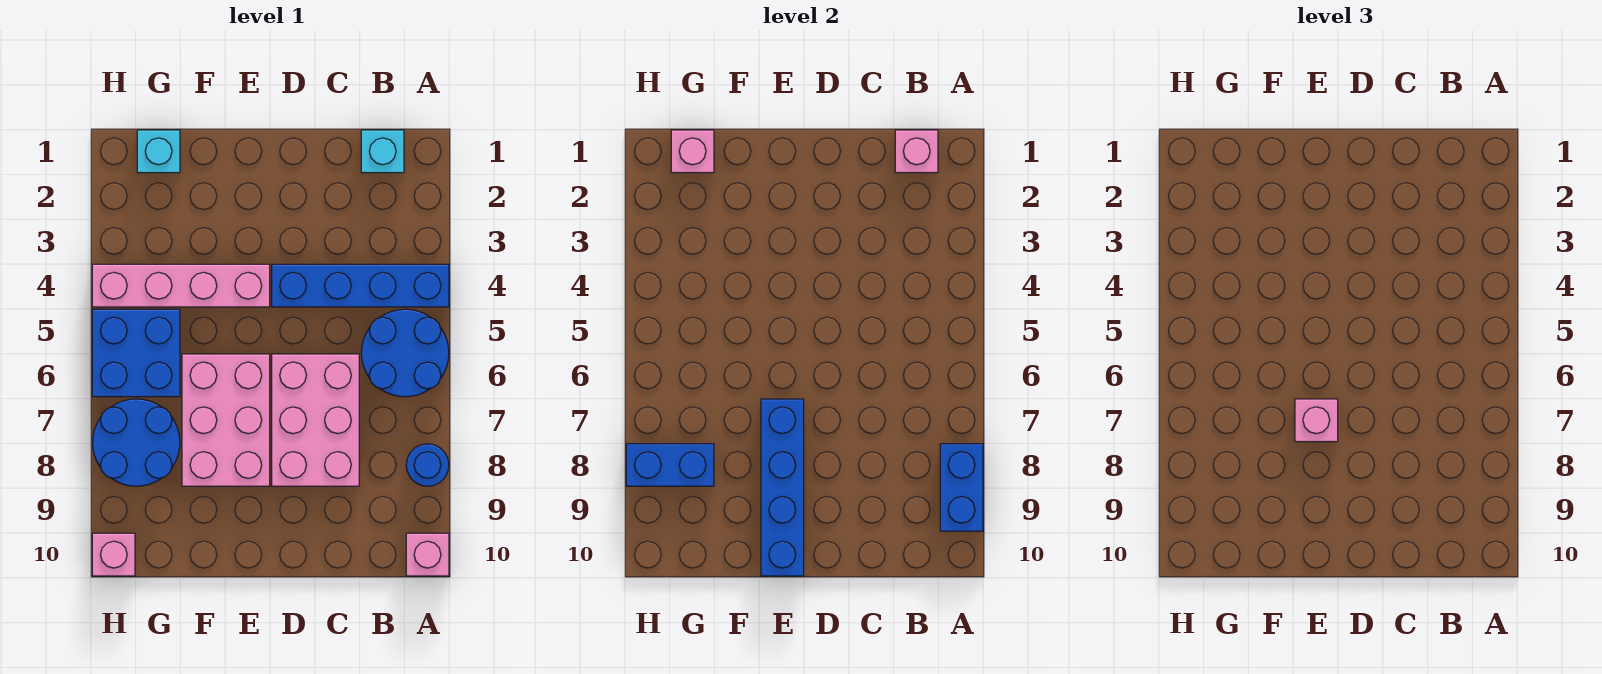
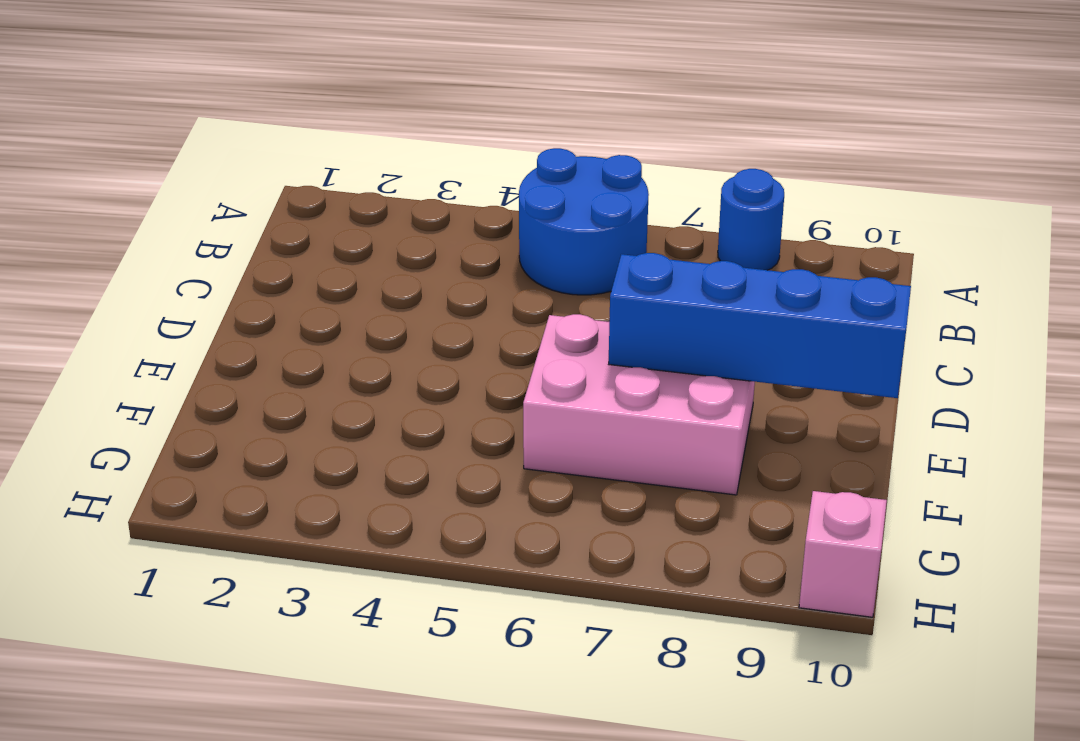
none -> blue brick A4:D4 level 1
none -> pink brick A10 level 1
none -> cyan brick B1 level 1

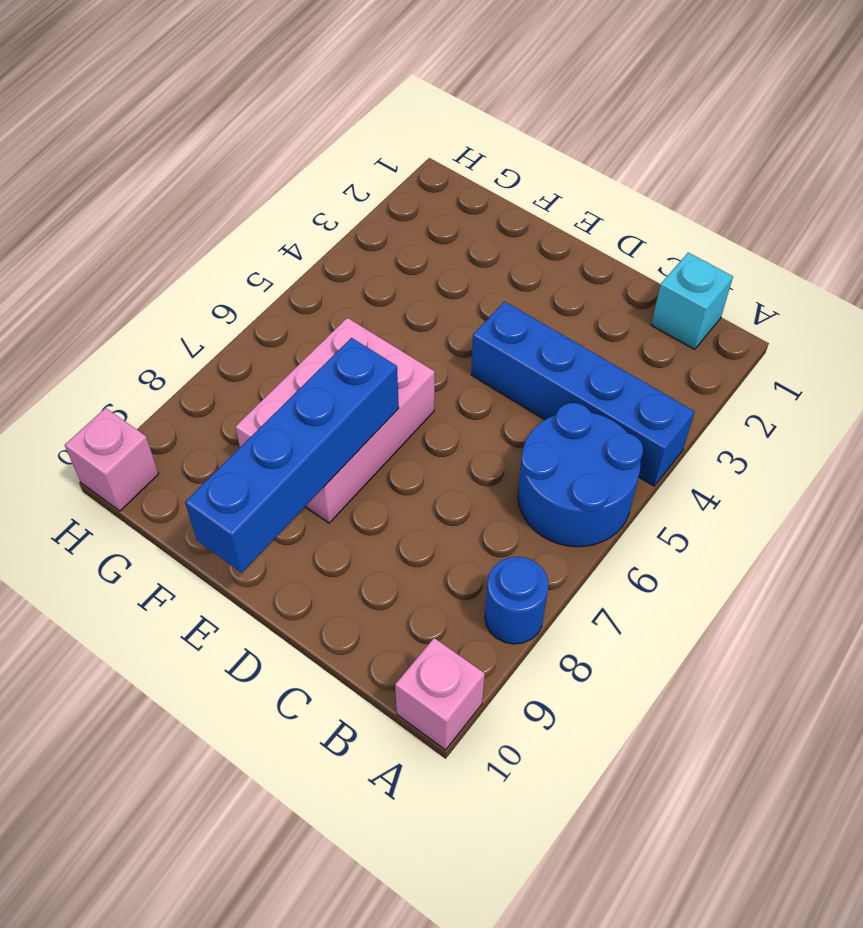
none -> pink brick C6:D8 level 1
none -> pink brick E4:H4 level 1
none -> cyan brick G1 level 1

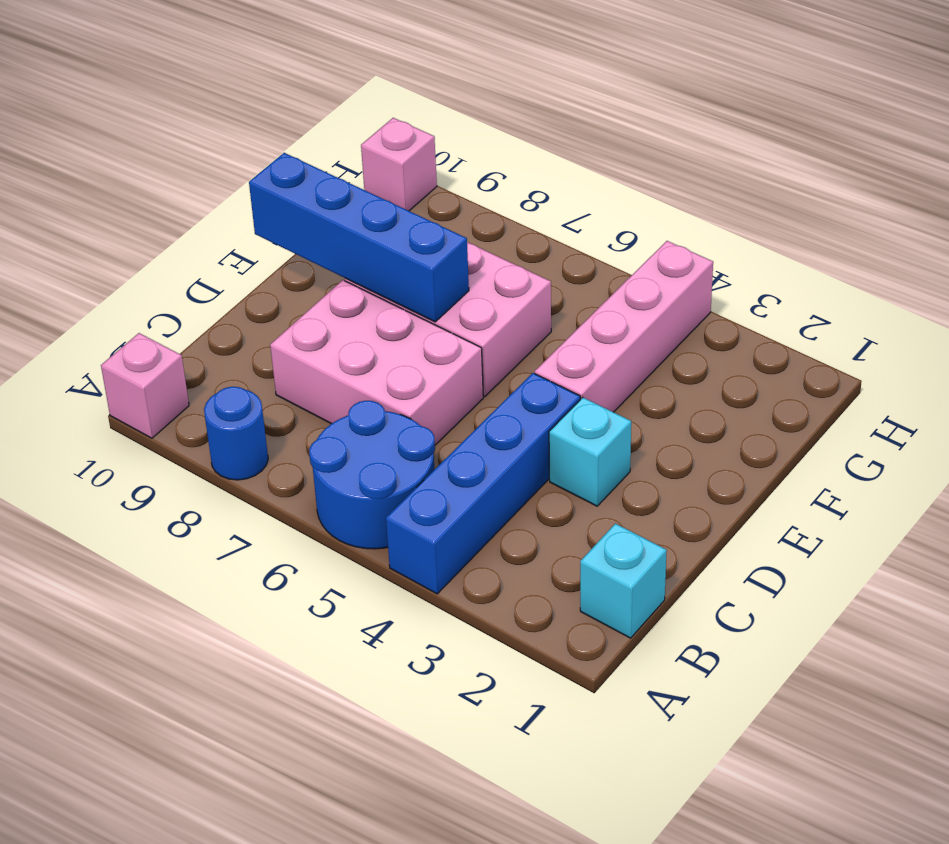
cyan brick D3 level 1 -> cyan brick G1 level 1
none -> blue brick G5:H6 level 1
none -> blue round brick G7:H8 level 1
none -> blue brick A8:A9 level 2

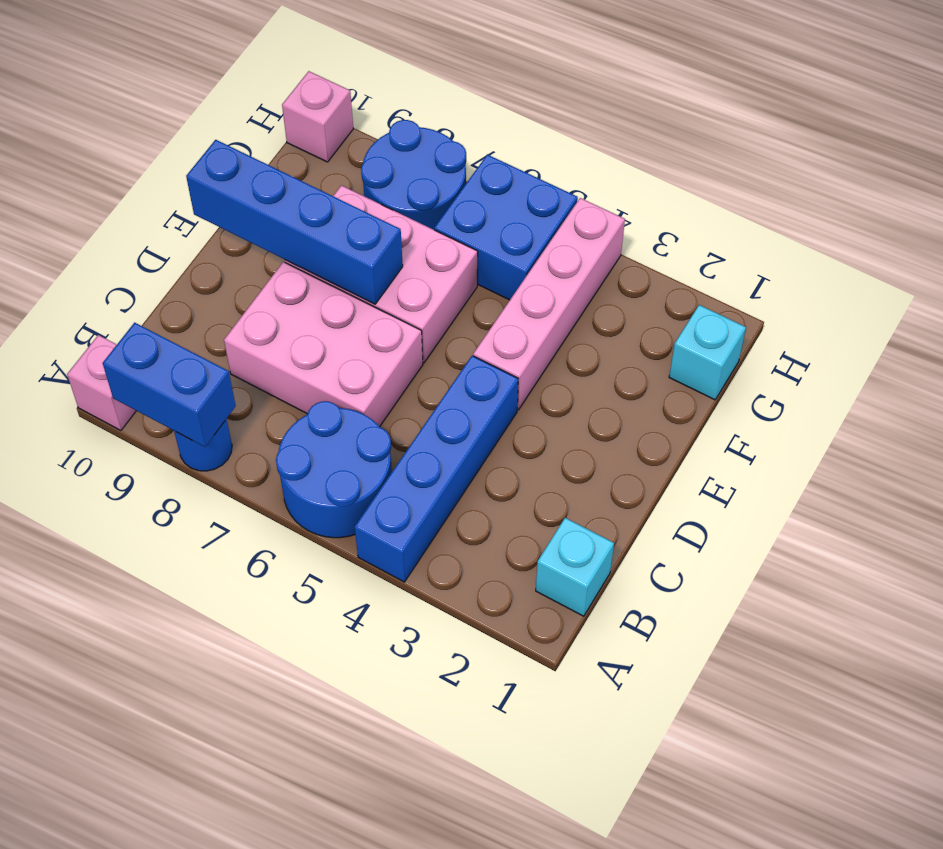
none -> pink brick B1 level 2
none -> pink brick G1 level 2
none -> blue brick G8:H8 level 2

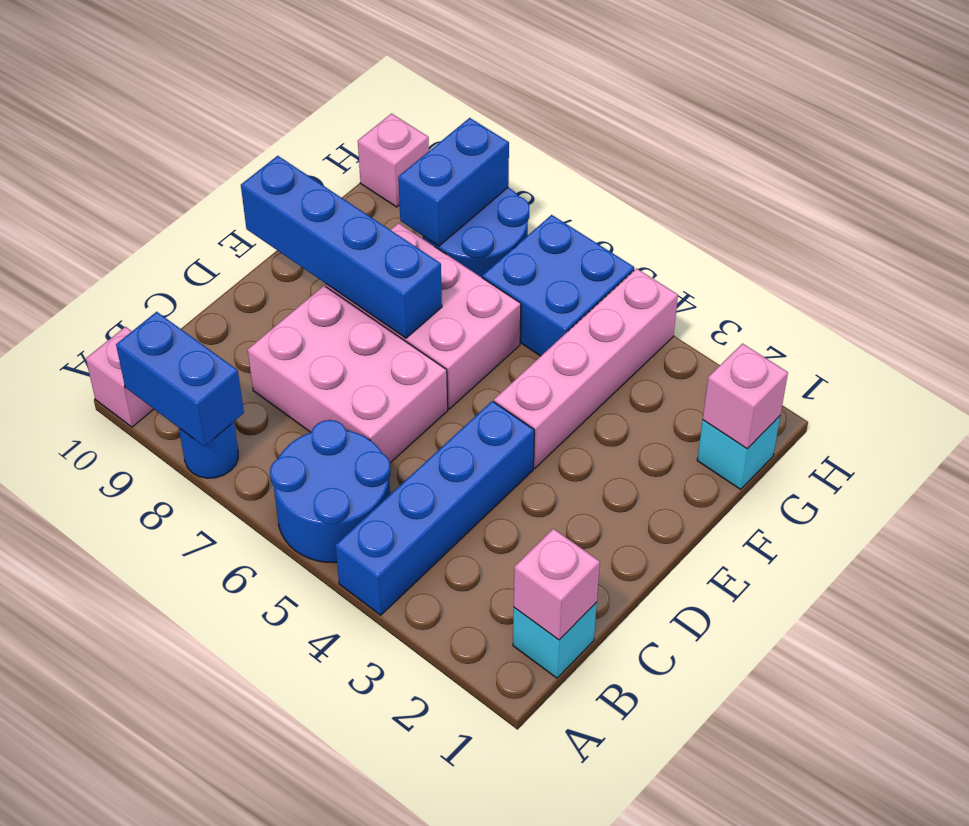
none -> pink brick E7 level 3

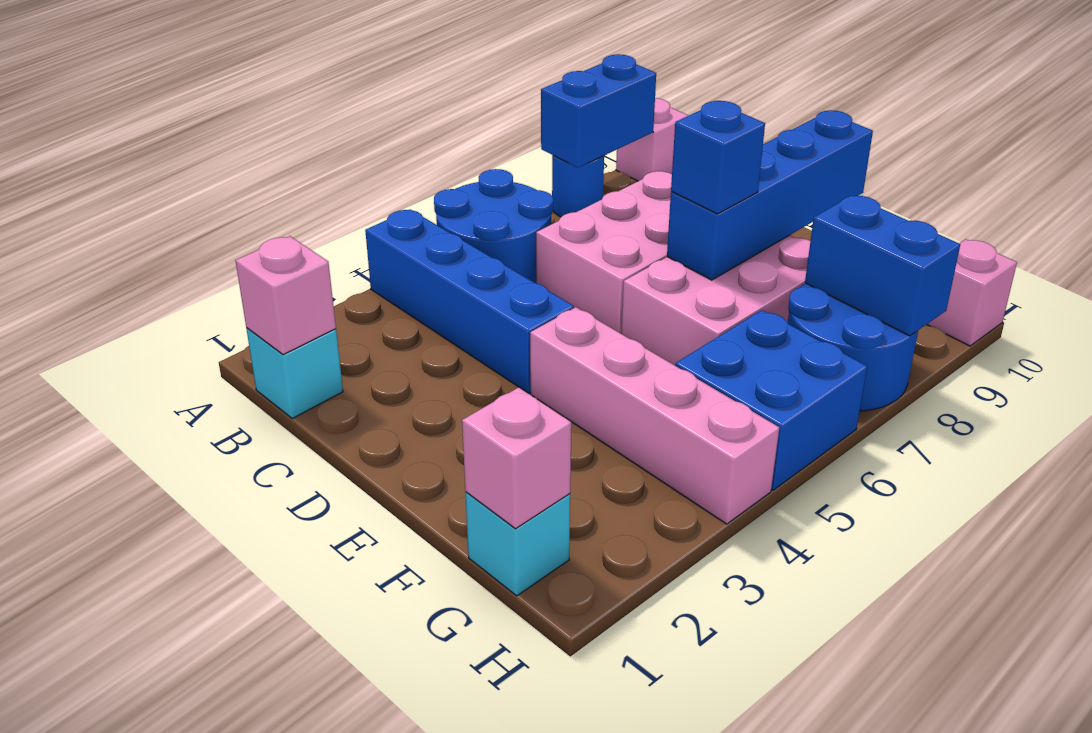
blue brick E7 level 3 -> pink brick E7 level 3

